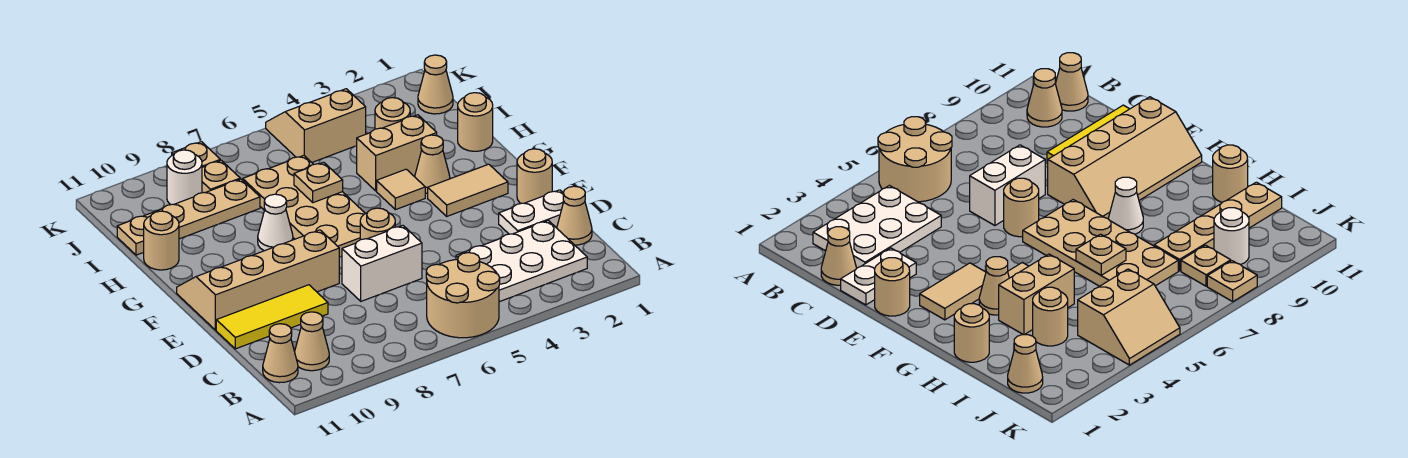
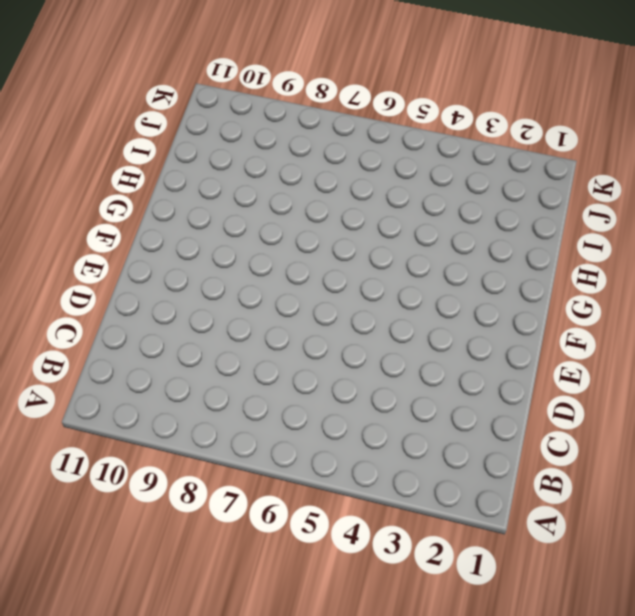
none -> tan round brick A5:B6 level 1
none -> white plate B2:C4 level 1
none -> tan cone B10 level 1

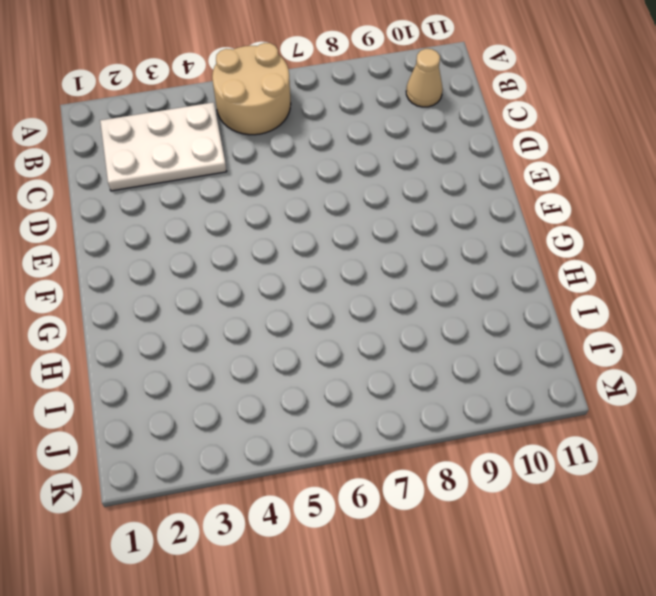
none -> tan cone B11 level 1
none -> tan cone C1 level 1
none -> white plate D1:D2 level 1

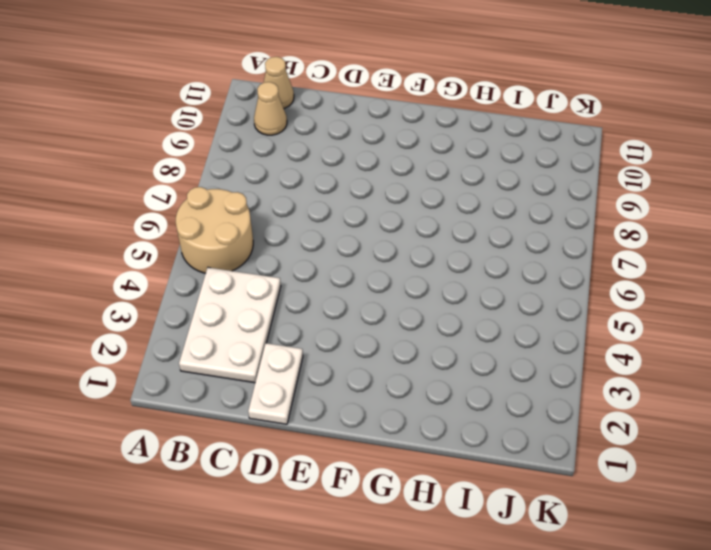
none -> tan cone C1 level 1
none -> white brick D6:D7 level 1
none -> yellow tile D9:D11 level 1

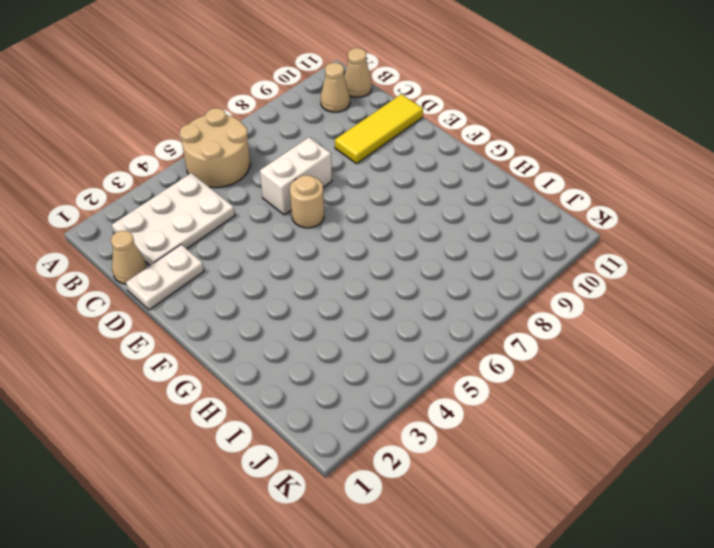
none -> tan round brick E1 level 1
none -> tan slope E8:F11 level 1 top E
none -> tan tile F2:F3 level 1

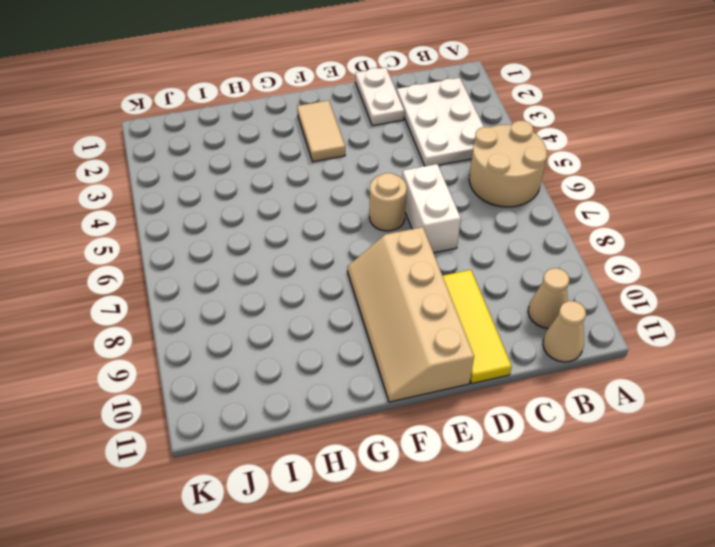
none -> tan cone C1 level 1
none -> tan round brick E1 level 1
none -> tan plate F6:I7 level 1

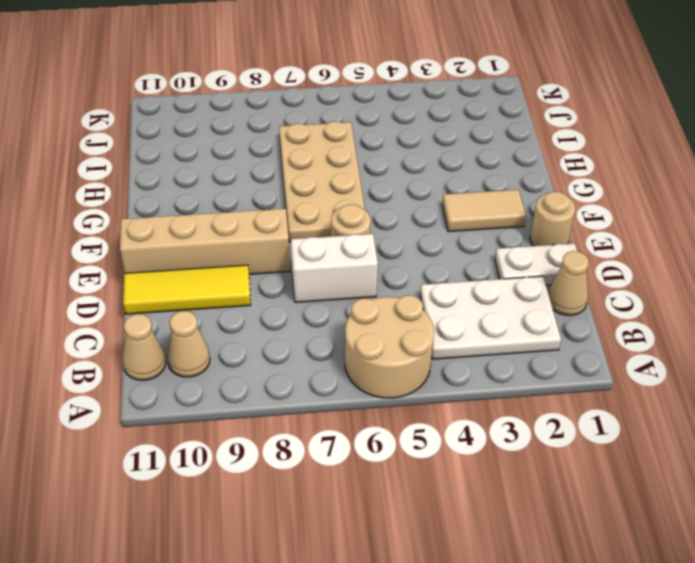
none -> tan cone G3 level 1
none -> tan tile G4 level 1
none -> white cone G8 level 1

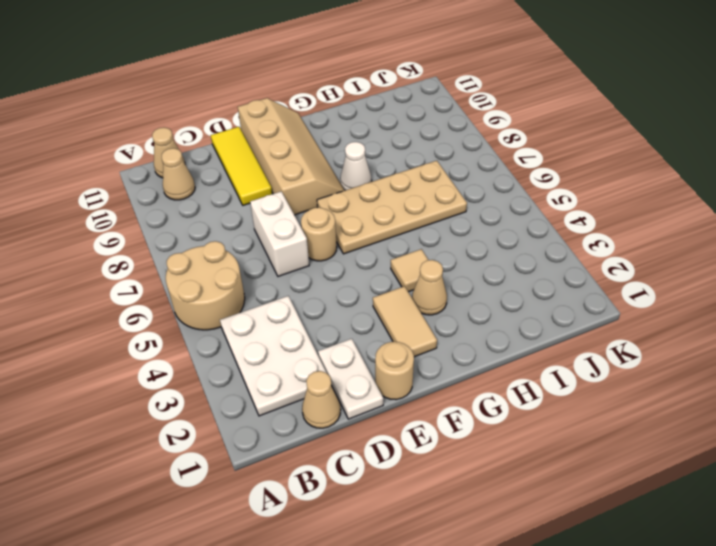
none -> tan round brick H1 level 1
none -> tan brick H3:H4 level 1
none -> tan round brick H11 level 1

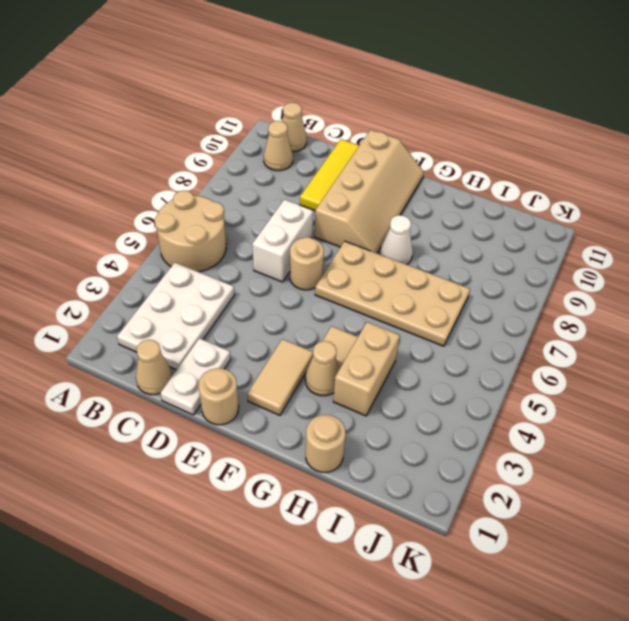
none -> tan round brick H11 level 1
none -> tan round brick I3 level 1
none -> tan plate I8:I11 level 1

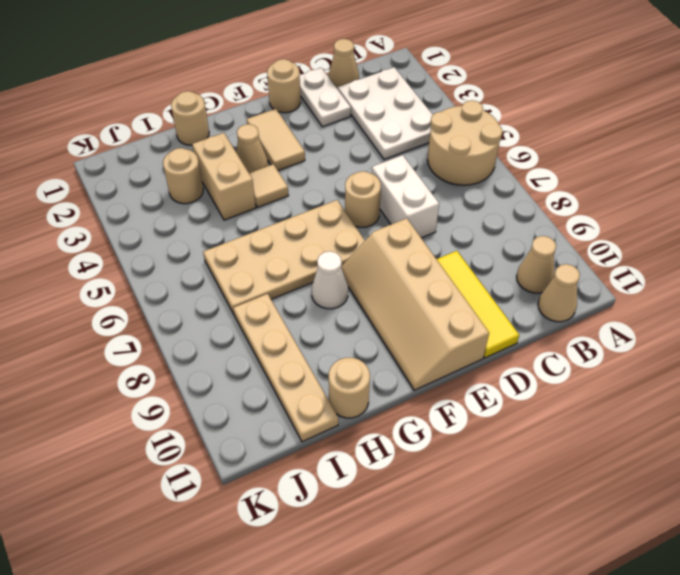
none -> tan cone J1 level 1
none -> tan slope J4:K5 level 1 top J
none -> tan plate J8 level 1

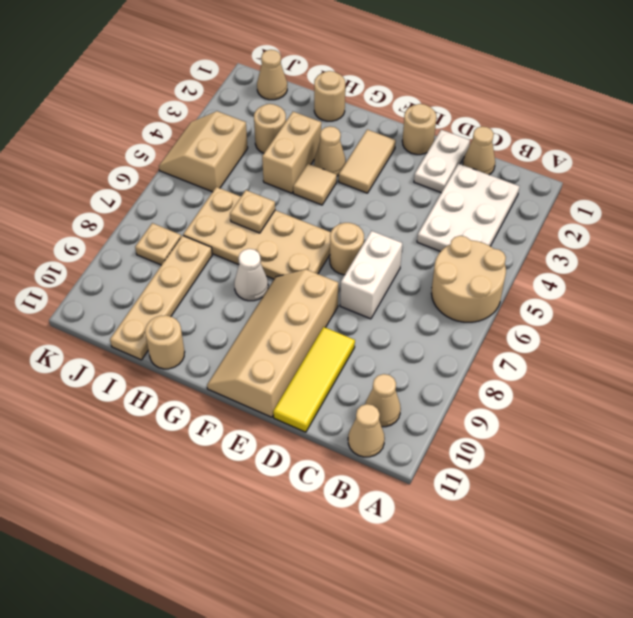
none -> white round brick J9 level 1
none -> tan plate K8 level 1

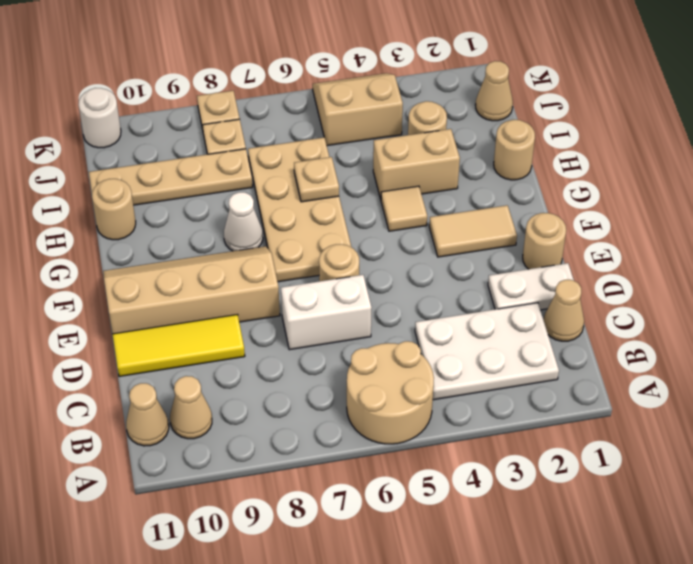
white round brick K11 level 1 -> white round brick J9 level 1
none -> tan cone G3 level 1

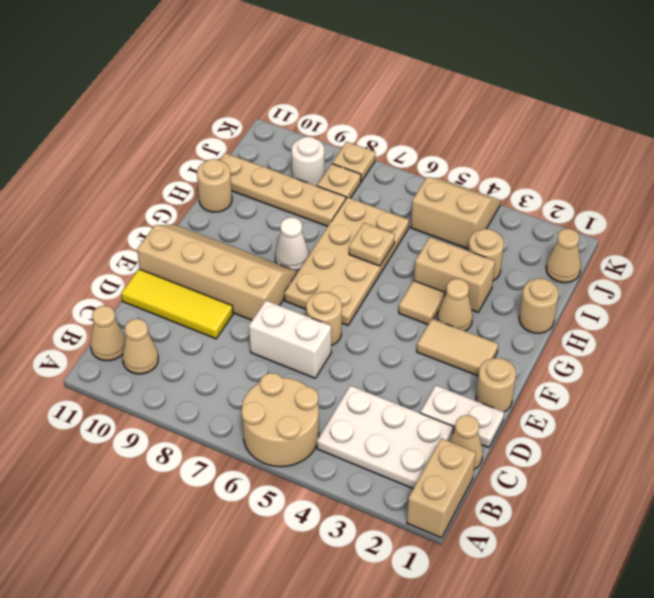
tan brick A1:B1 level 1 -> none

